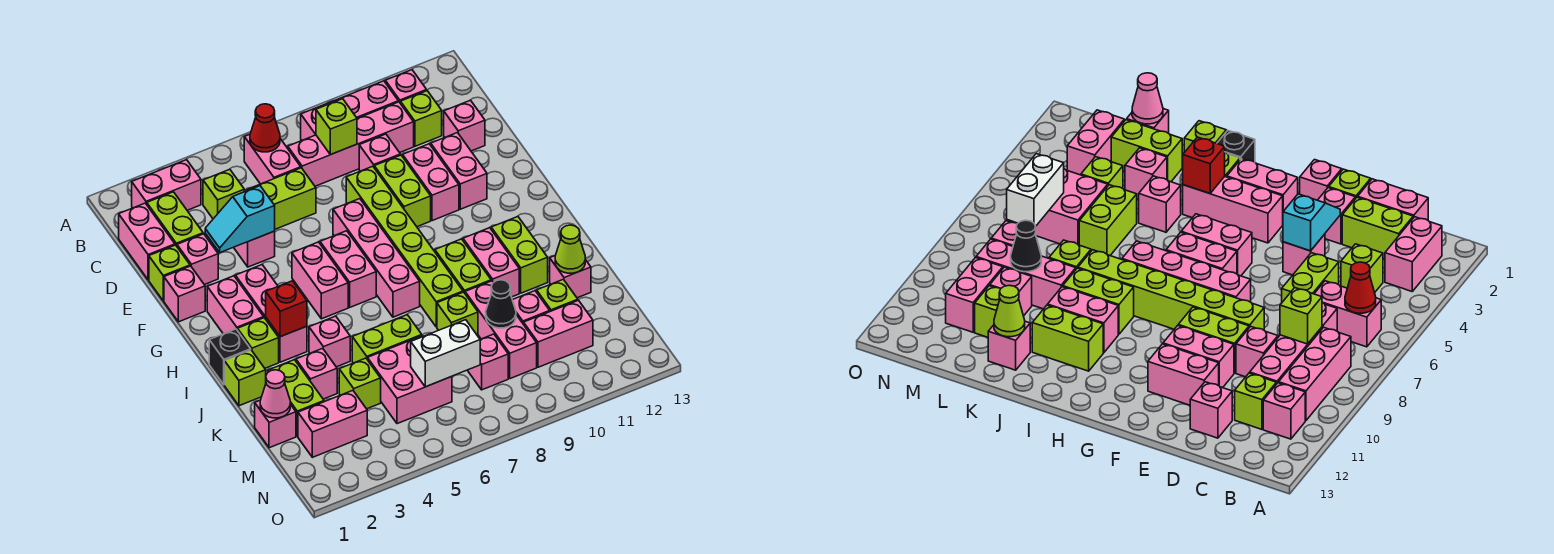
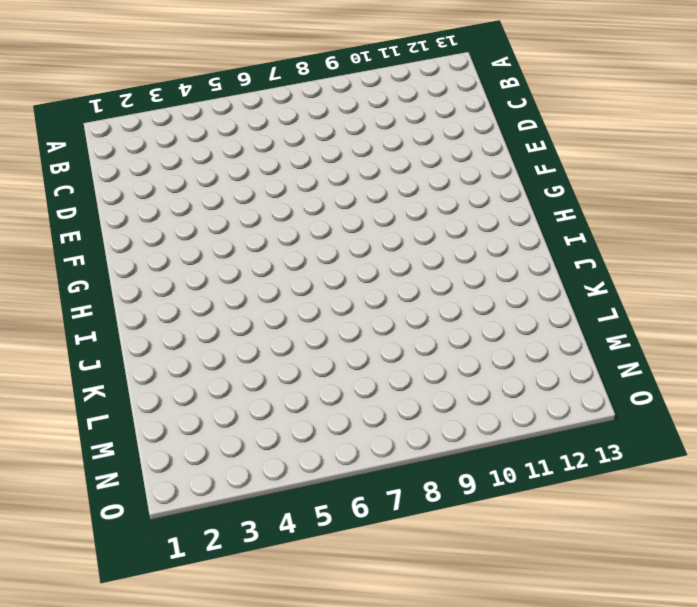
none -> pink brick B2:B3 level 1
none -> pink brick B6:C6 level 1
none -> pink brick B8:B10 level 1
none -> pink brick B11 level 1

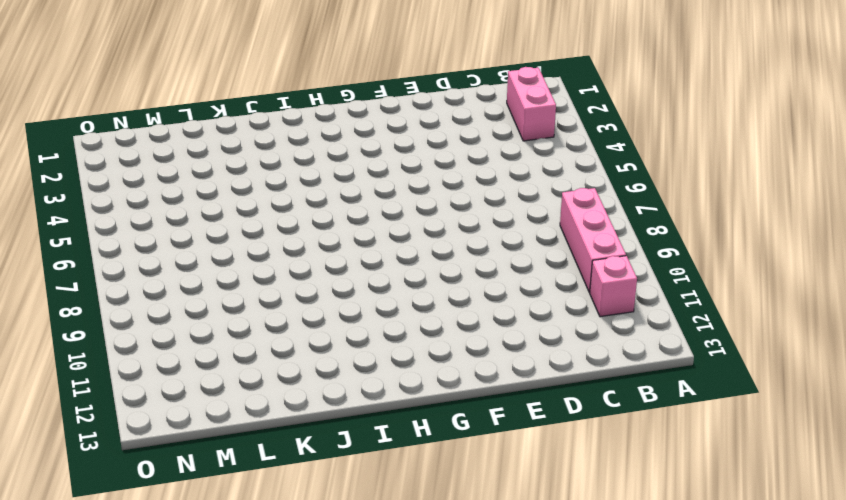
none -> pink brick B6:C6 level 1
none -> pink brick C1:D1 level 1
none -> lime brick C2:D2 level 1
none -> lime brick C4 level 1

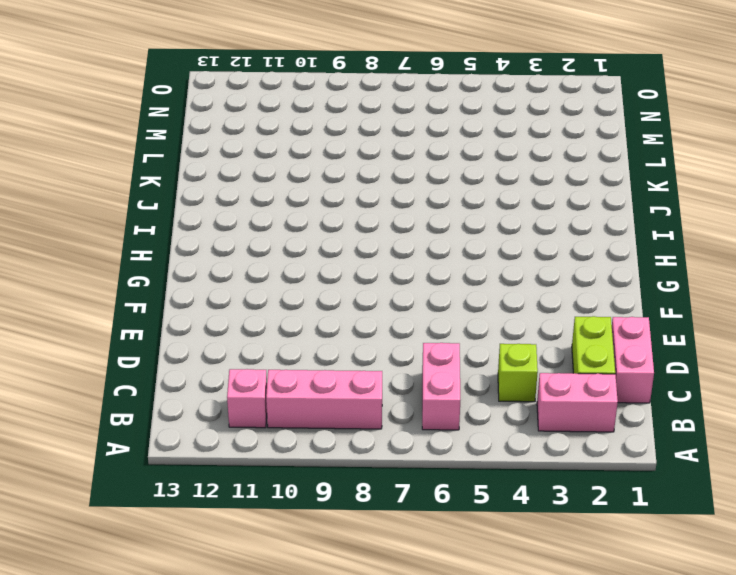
none -> pink brick C7:C10 level 1
none -> lime brick C11 level 1
none -> lime brick D5:D6 level 1
none -> pink brick D9 level 1

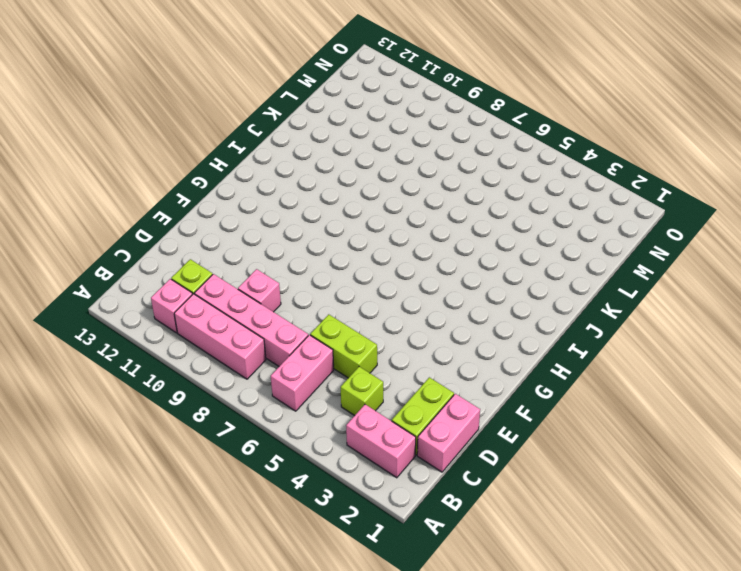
none -> pink brick D12 level 1
none -> lime brick E1 level 1
none -> pink brick E2 level 1
none -> pink brick E4 level 1

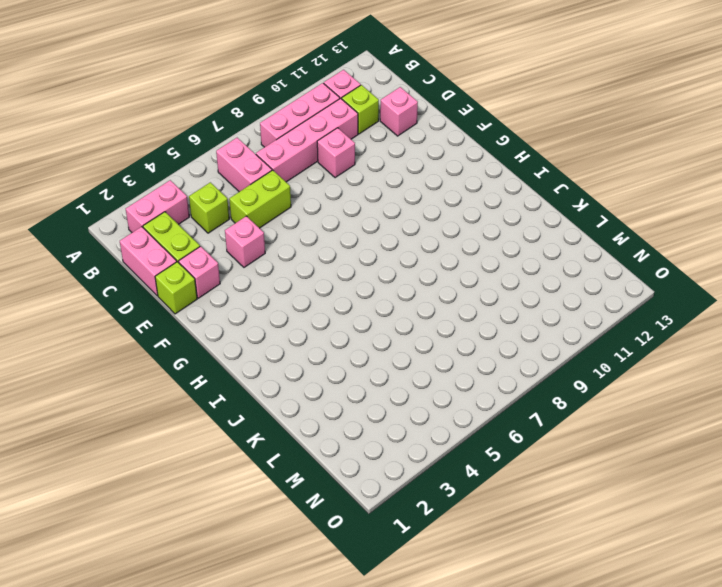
none -> lime brick E8:J8 level 1
none -> lime brick E9:F9 level 1
none -> pink brick E10:F10 level 1
none -> pink brick E11:F11 level 1

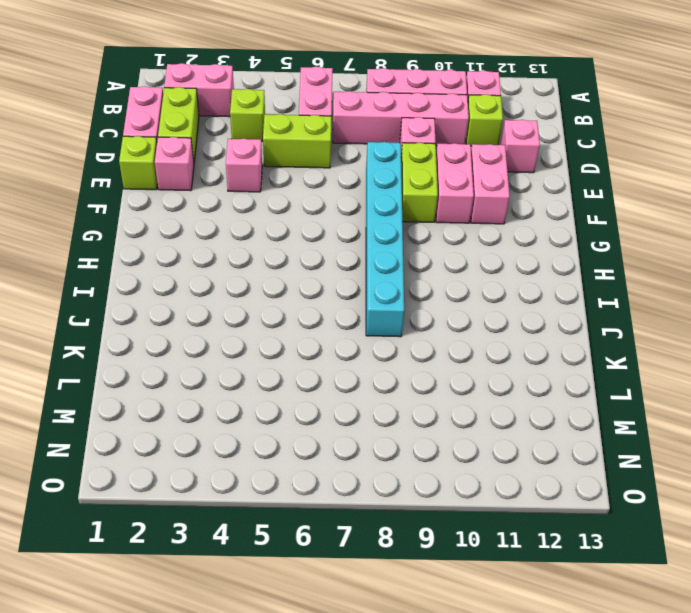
cyan brick E8:J8 level 1 -> lime brick E8:J8 level 1
none -> pink brick F1 level 1
none -> pink brick F7:I7 level 1
none -> pink brick G2:H2 level 1
none -> pink brick G3:I3 level 1

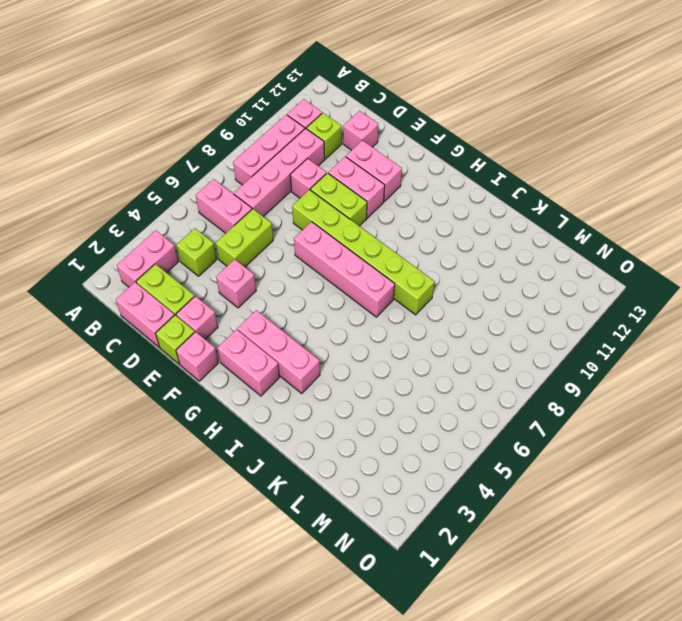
none -> pink brick G5:H5 level 1
none -> pink brick G6:H6 level 1
none -> black brick I1 level 1
none -> lime brick I2 level 1

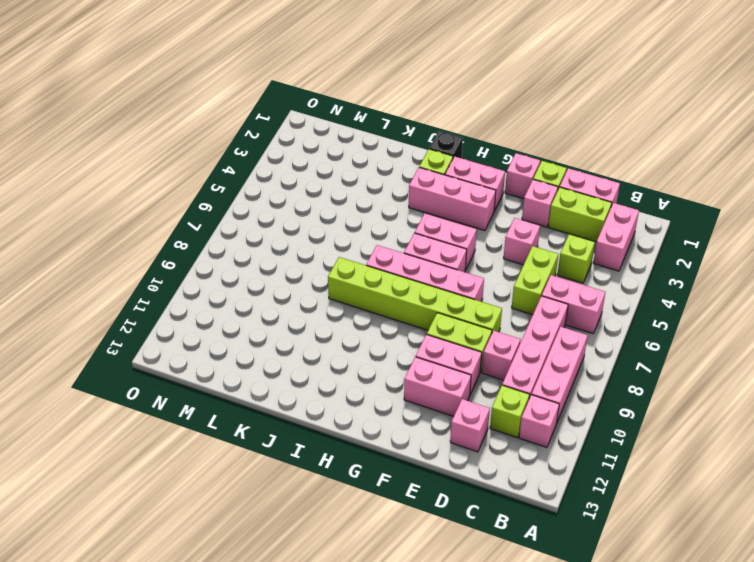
none -> lime brick I9:J9 level 1
none -> pink brick I10:J10 level 1
none -> lime brick I11:J11 level 1
none -> lime brick J1 level 1

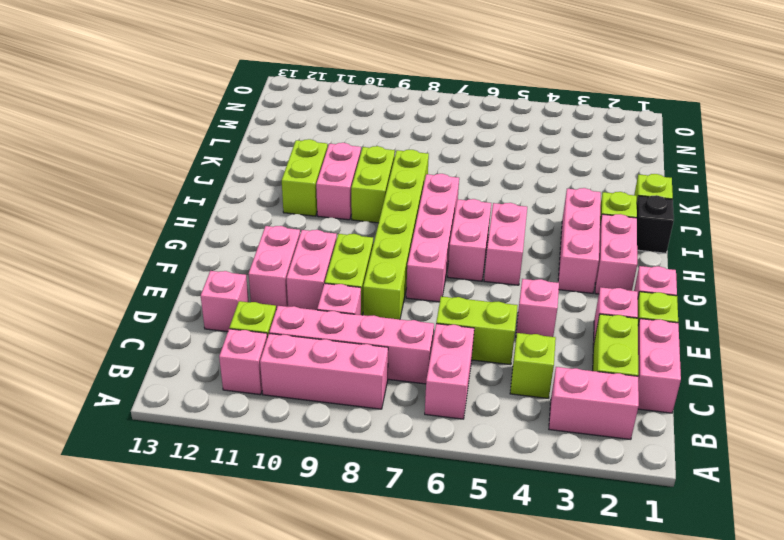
none -> pink brick J4 level 1
none -> lime brick K2:L2 level 1
none -> pink brick K3 level 1
none -> lime brick K5:K6 level 1

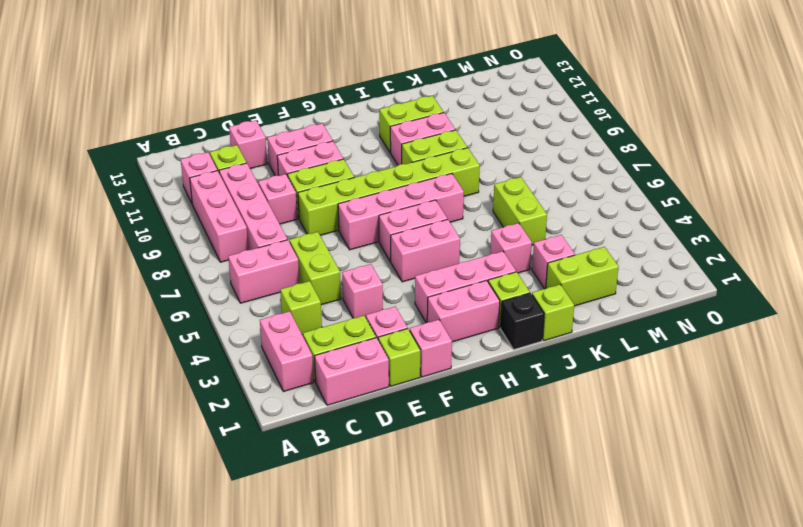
none -> lime brick K8 level 1
none -> pink brick K9:M9 level 1
none -> pink brick K12 level 1
none -> pink brick L1 level 1

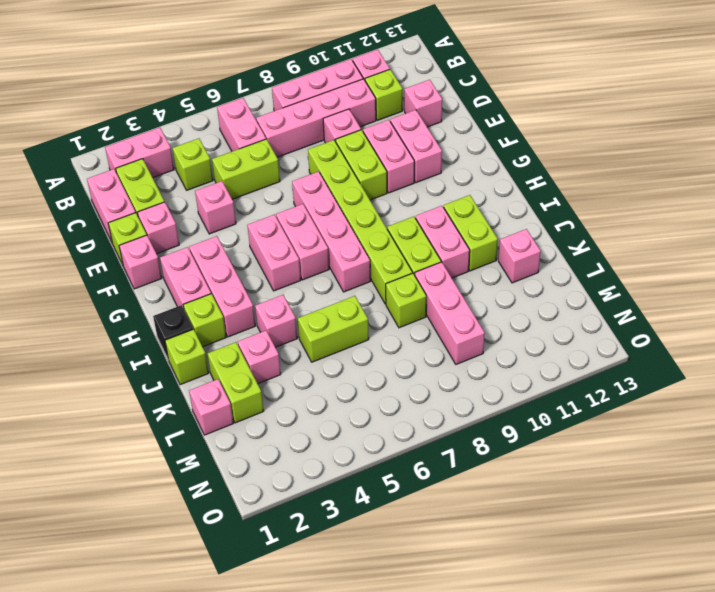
none -> lime brick L4 level 1
none -> pink brick L5:M6 level 1
none -> pink brick L10 level 1
none -> lime brick L11 level 1

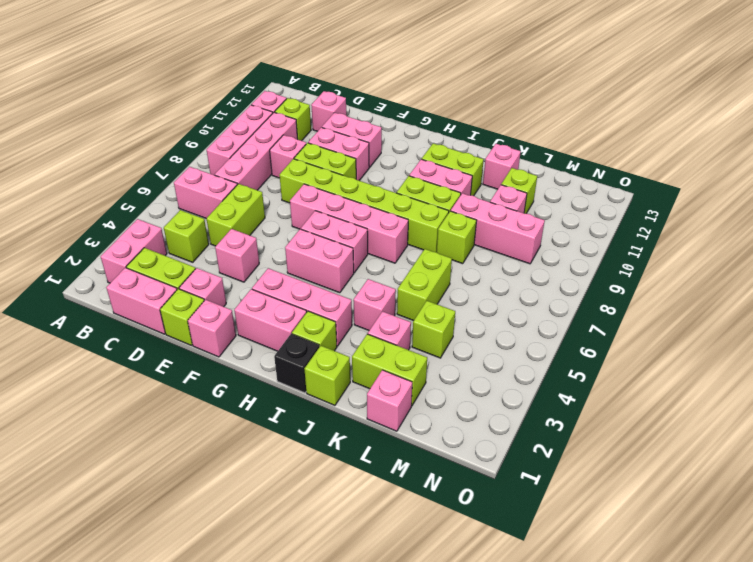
none -> pink brick L5:M6 level 1
none -> pink brick M2:M3 level 1
none -> pink brick M8 level 1
none -> pink brick M10:M11 level 1

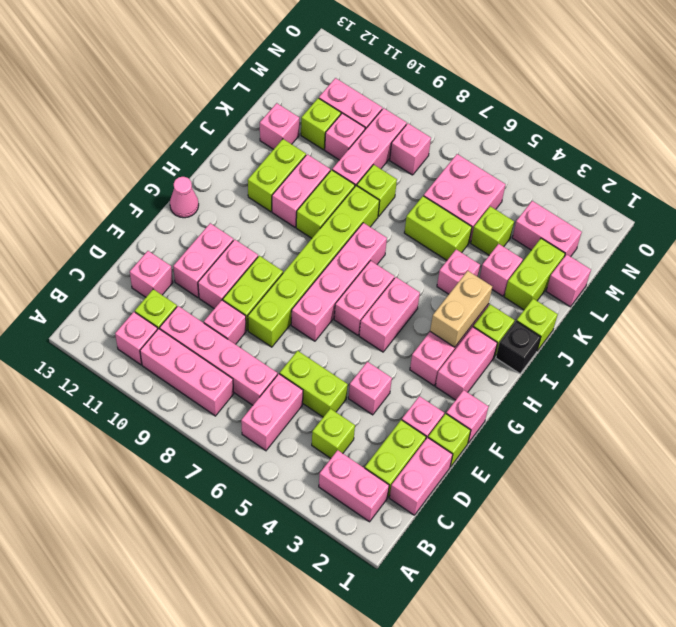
pink cone G13 level 1 -> pink cone L1 level 2
tan brick H3:I3 level 2 -> red brick I3 level 2
none -> red cone B6 level 2
none -> lime brick C8 level 2
none -> cyan slope E3:E4 level 2 top 4
none -> lime cone K12 level 2

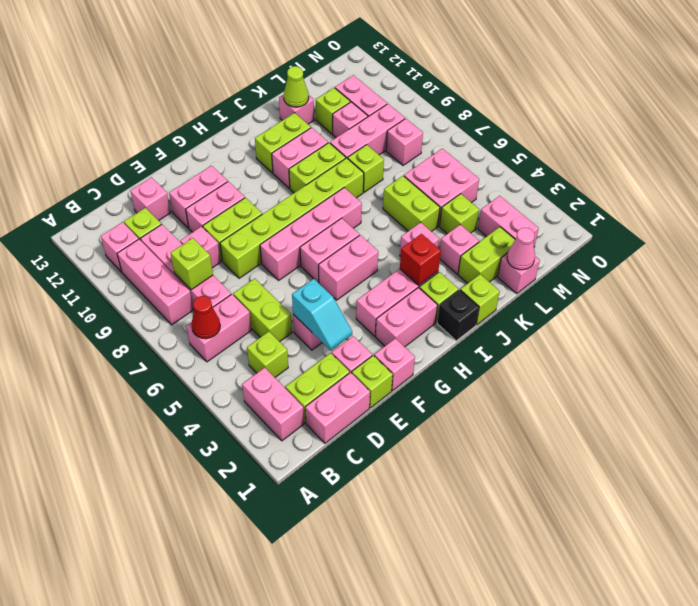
none -> black cone L9 level 2
none -> white brick M6:M7 level 2

